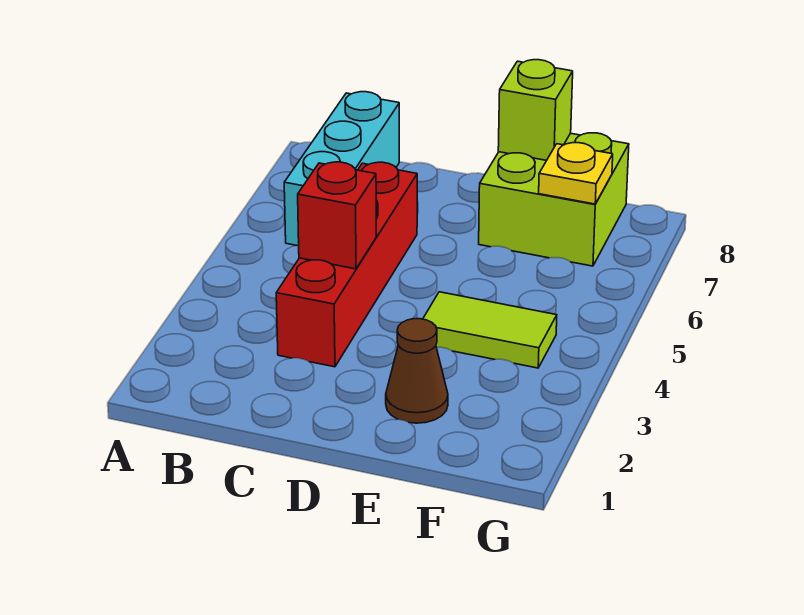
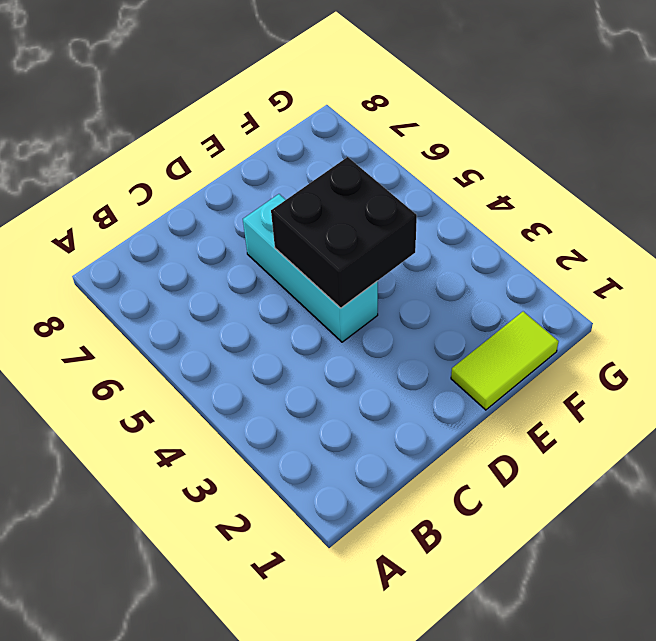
cyan brick D4:D6 level 1 -> cyan brick B6:B8 level 1
black brick D4:E5 level 2 -> none
lime tile E1:F1 level 1 -> lime tile E4:F4 level 1
none -> red brick C3:C6 level 1
none -> brown cone E2 level 1

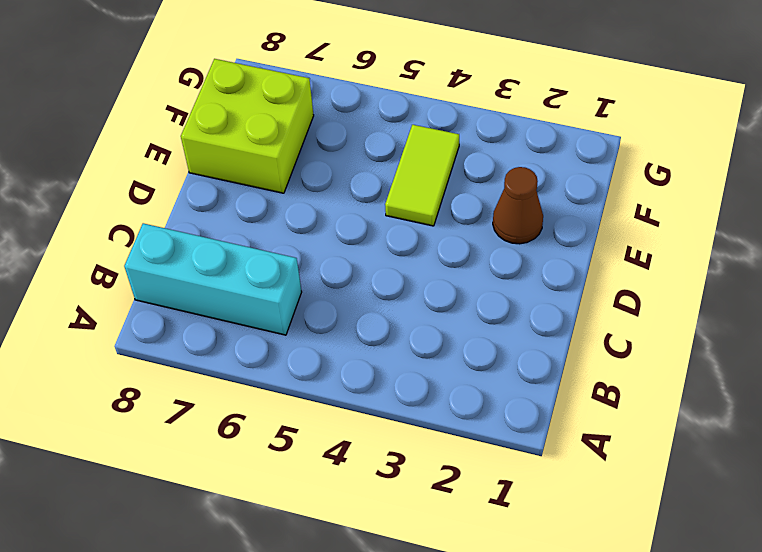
none -> red brick C3:C6 level 1
none -> red brick C4 level 2

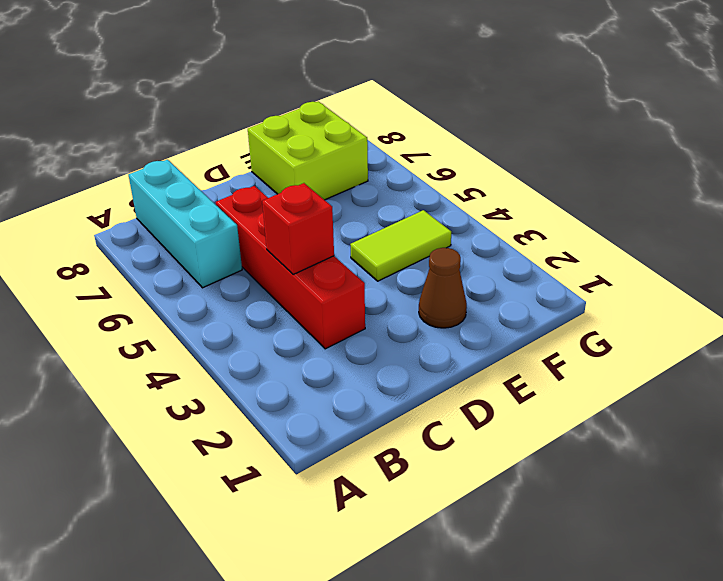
none -> lime brick E8 level 2
none -> yellow plate F7 level 2

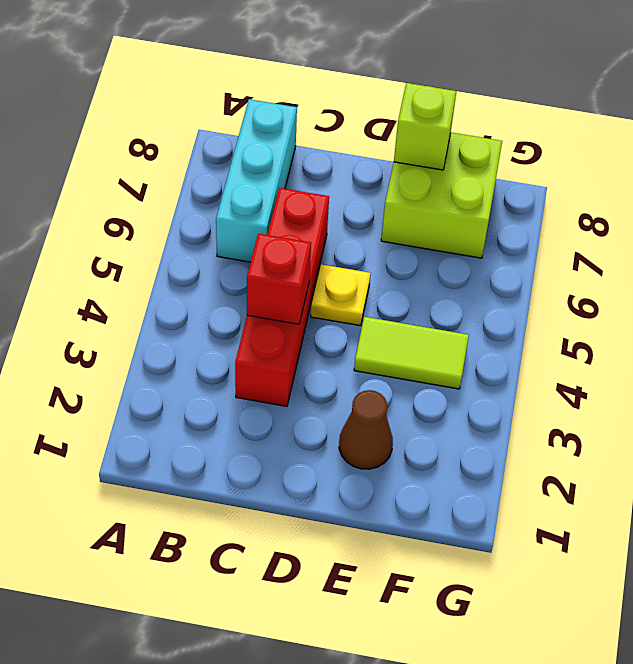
yellow plate D5 level 1 -> yellow plate F7 level 2

